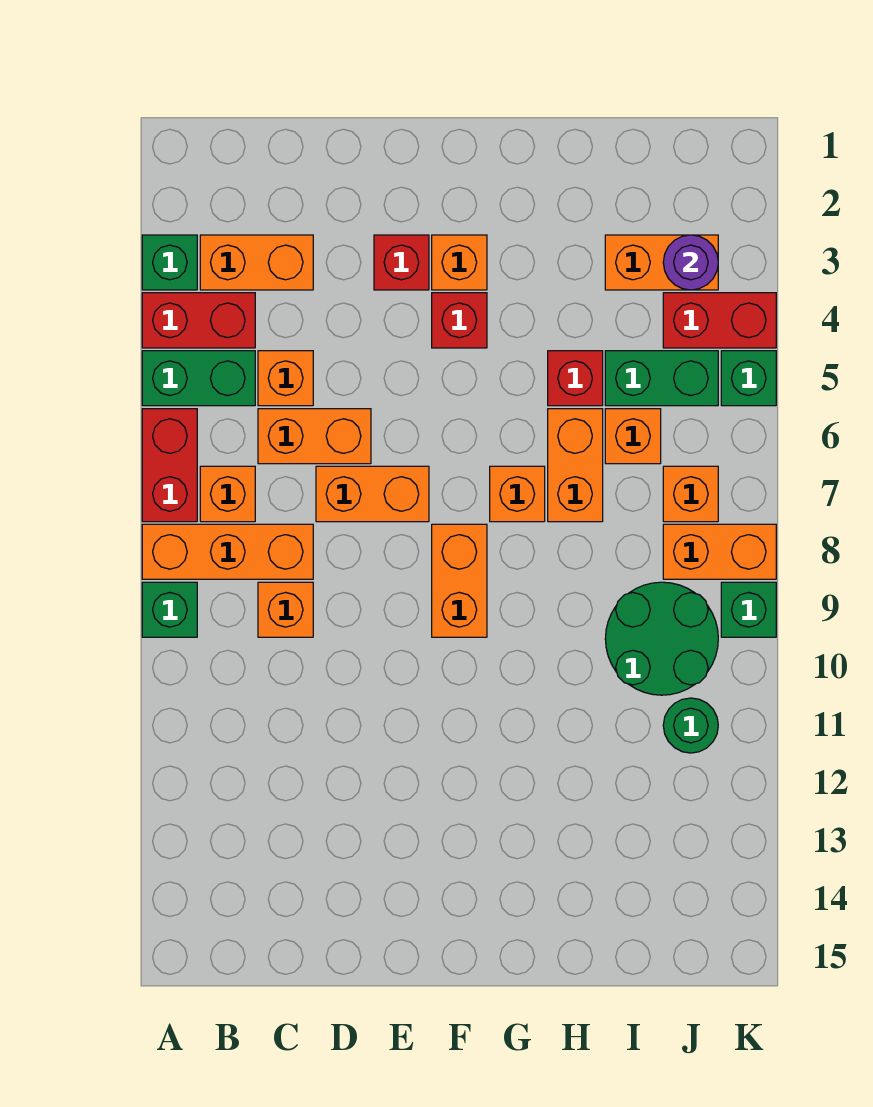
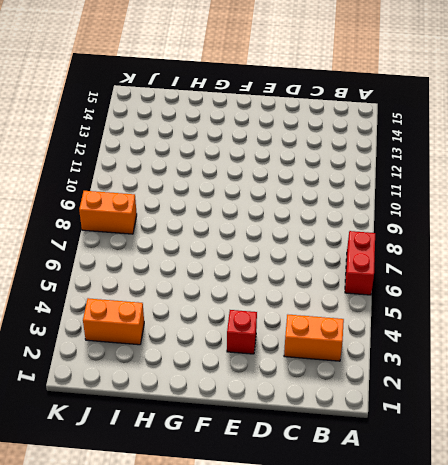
none -> green brick A3 level 1
none -> red brick A4:B4 level 1
none -> green brick A5:B5 level 1
none -> orange brick A8:C8 level 1

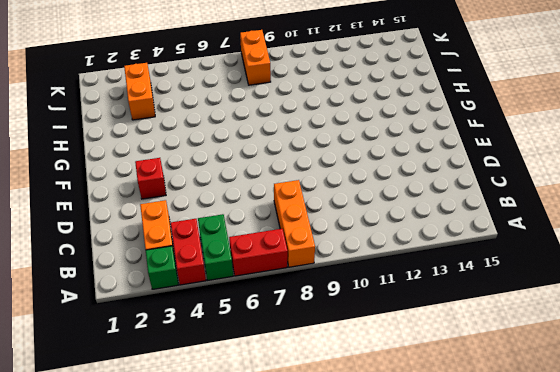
none -> green brick A9 level 1
none -> orange brick B7 level 1
none -> orange brick C5 level 1
none -> orange brick C6:D6 level 1

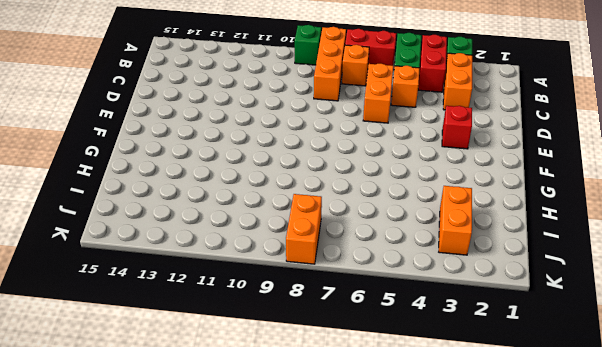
none -> orange brick C9 level 1
none -> orange brick D7:E7 level 1
none -> orange brick F3 level 1
none -> red brick F4 level 1

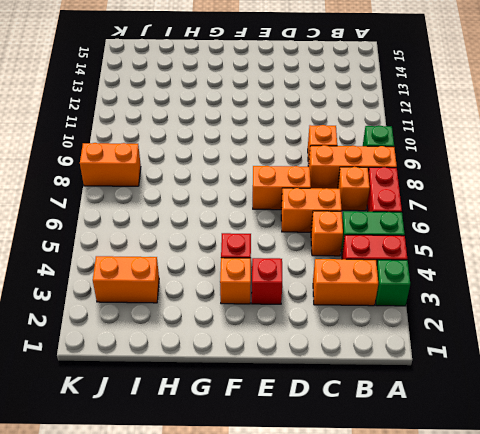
none -> orange brick F8:F9 level 1
none -> orange brick G7 level 1
none -> red brick H5 level 1
none -> orange brick H6:H7 level 1

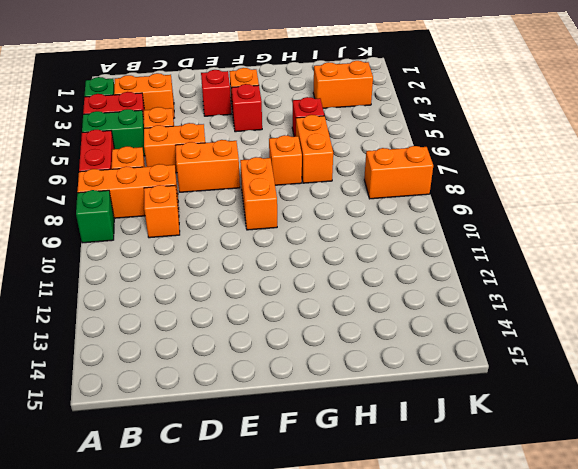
none -> green brick I5:J5 level 1
none -> orange brick I6 level 1
none -> green round brick I9:J10 level 1
none -> red brick J4:K4 level 1

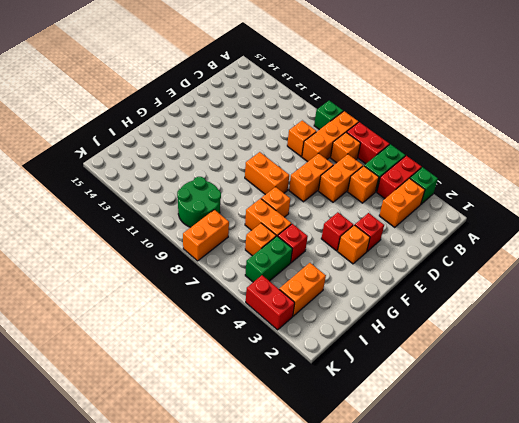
red brick K3:K4 level 1 -> red brick J4:K4 level 1
none -> orange brick J7 level 1
none -> green round brick J11 level 1
none -> green brick K5 level 1
none -> green brick K9 level 1

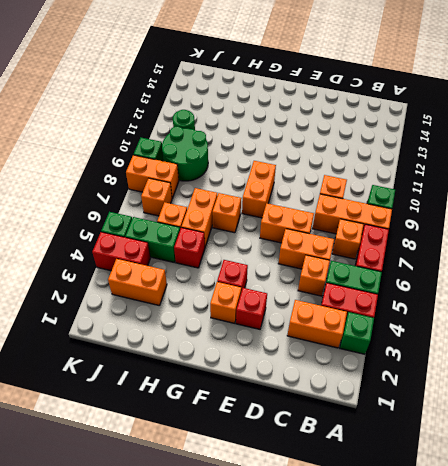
none -> purple round brick J3 level 2

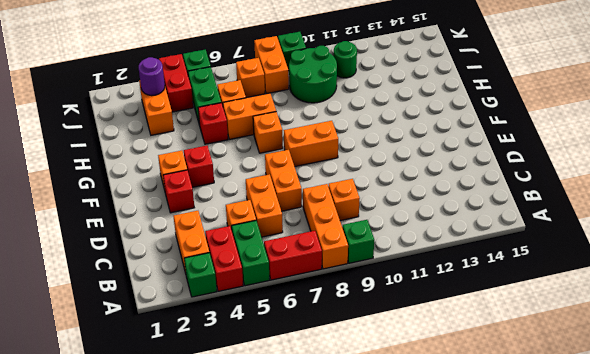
none -> orange brick B7 level 1

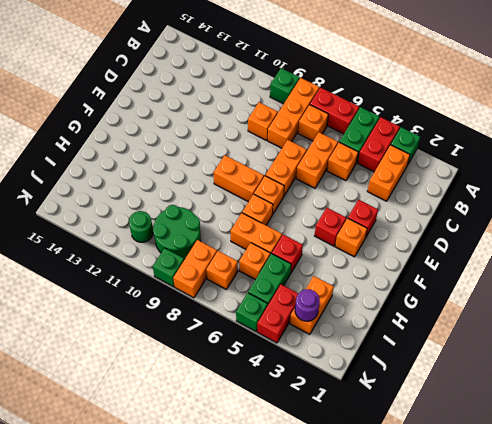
orange brick F7 level 1 -> none

